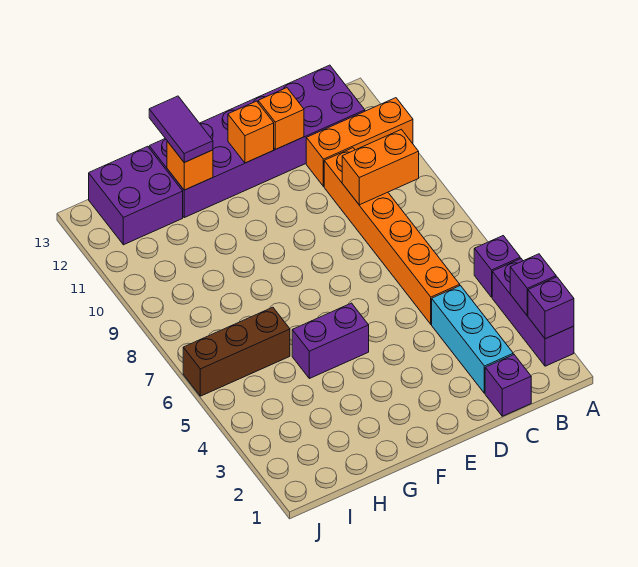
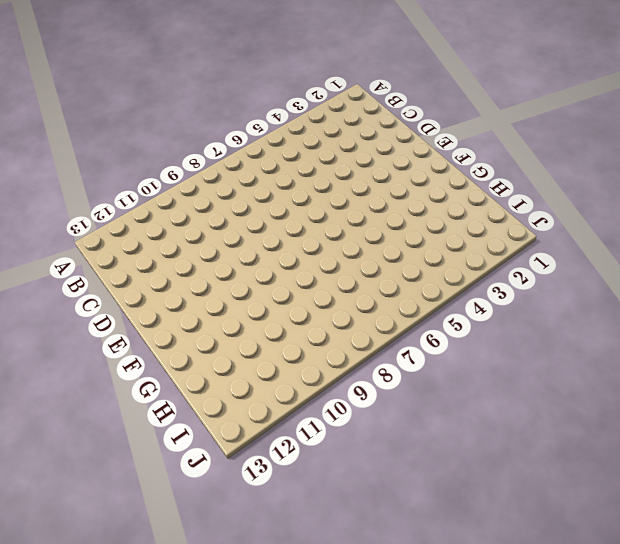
none -> purple brick A2:A4 level 1
none -> purple brick A5 level 1
none -> orange brick A11:C11 level 1

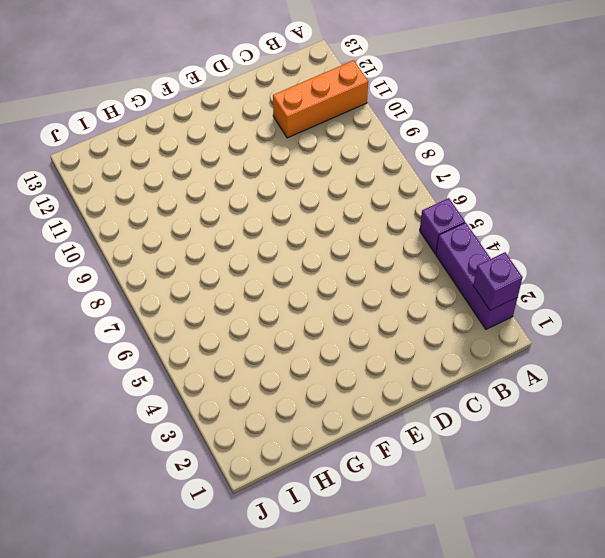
none -> purple brick B12:G13 level 1
none -> purple brick C1 level 1
none -> cyan brick C2:C4 level 1

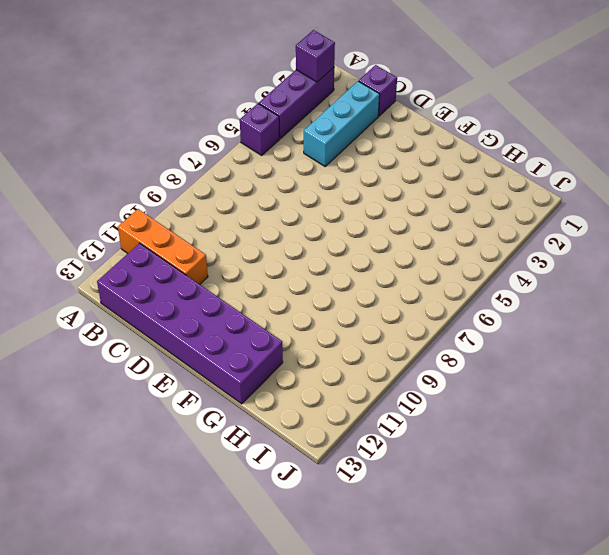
none -> orange brick C5:C10 level 1
none -> purple brick F5:G5 level 1
none -> brown brick H6:J6 level 1

